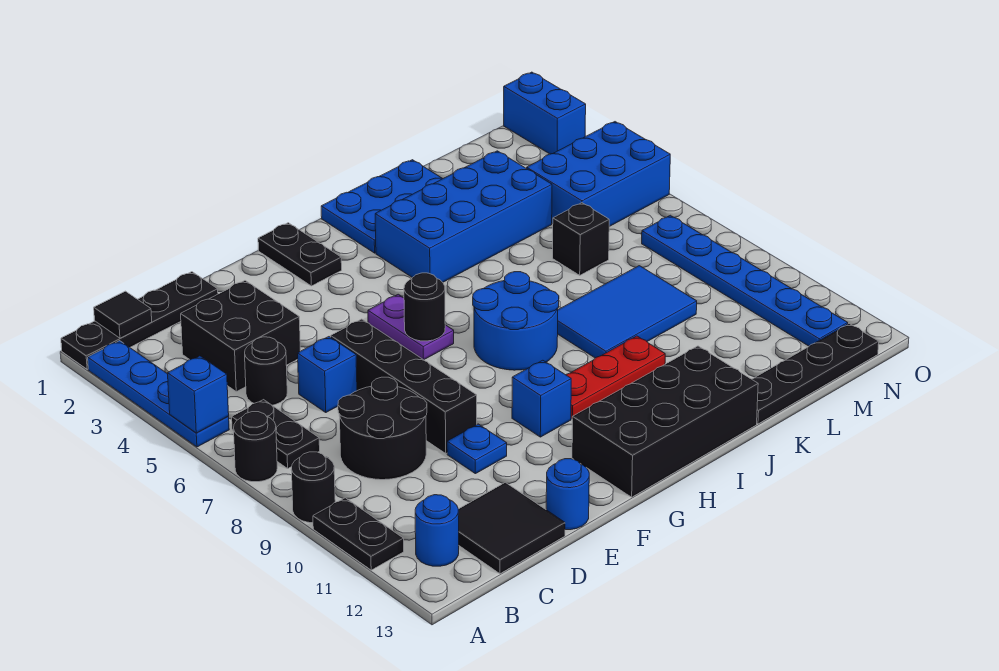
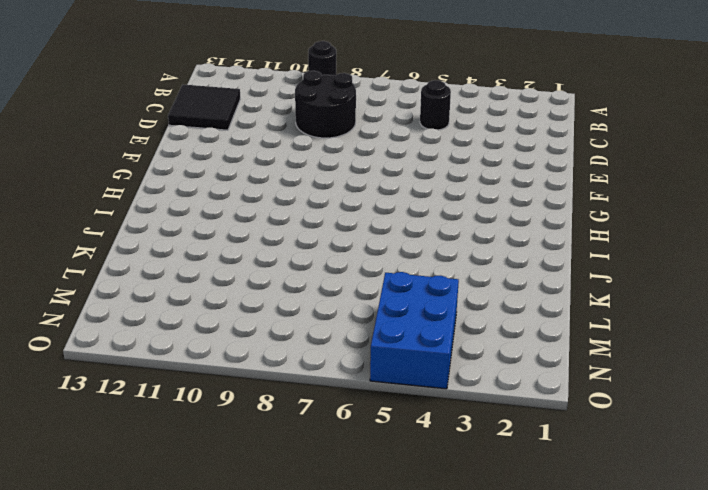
none -> black plate A1:D1 level 1
none -> blue plate A2:A5 level 1
none -> black round brick A7 level 1
none -> black plate A10:A11 level 1

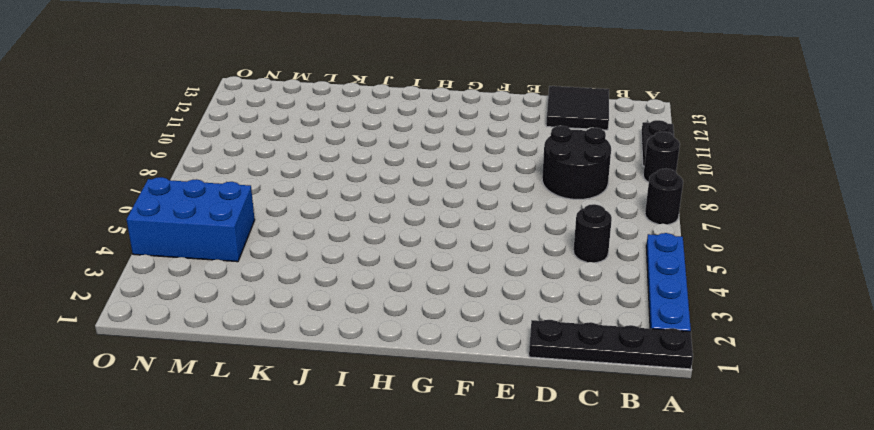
none -> black plate B6:B7 level 1
none -> blue round brick B12 level 1
none -> black brick C3:D4 level 1
none -> blue brick D6 level 1

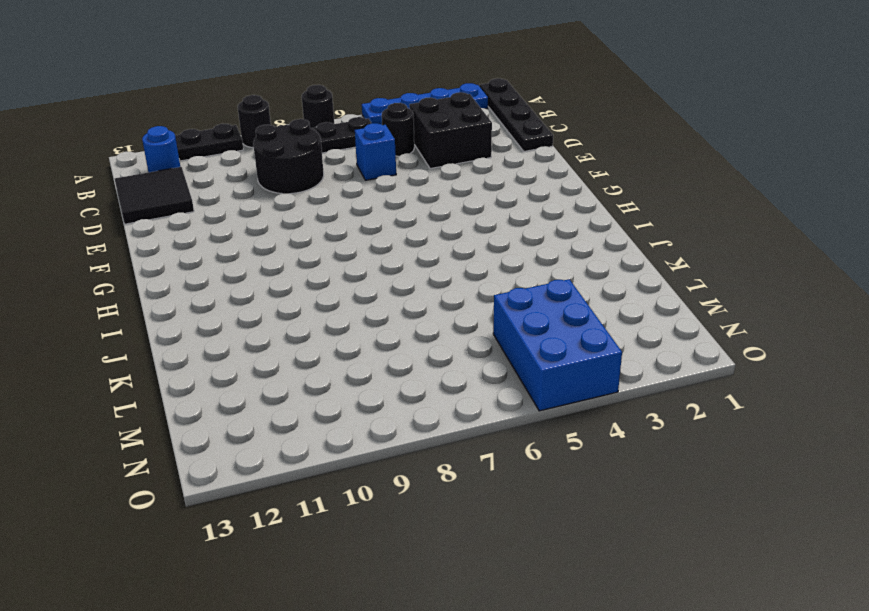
none -> black brick E6:E9 level 1
none -> blue plate E10 level 1
none -> blue round brick E13 level 1
none -> black plate G1:G2 level 1

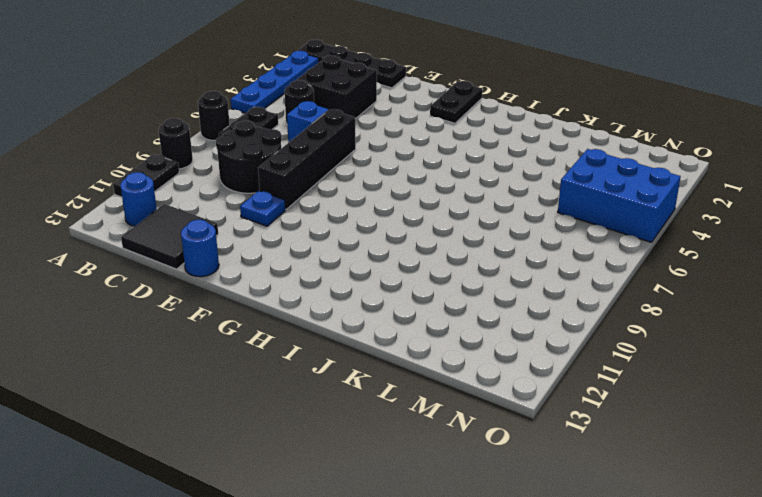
none -> purple plate G5:G6 level 1
none -> blue brick G10 level 1
none -> black brick G12:J13 level 1
none -> blue round brick H7:I8 level 1

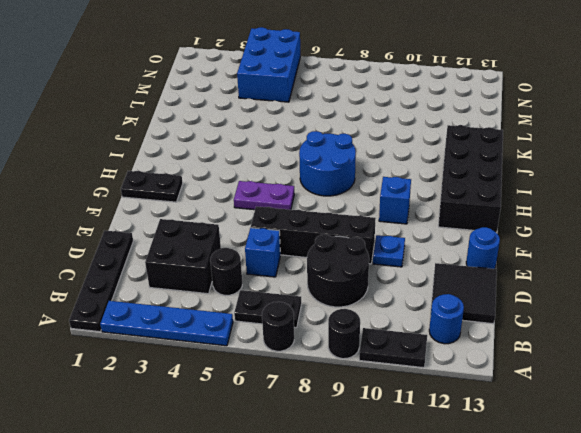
none -> red plate H10:J10 level 1
none -> blue plate I1:K2 level 1
none -> blue brick I3:L4 level 1
none -> blue tile J8:L9 level 1

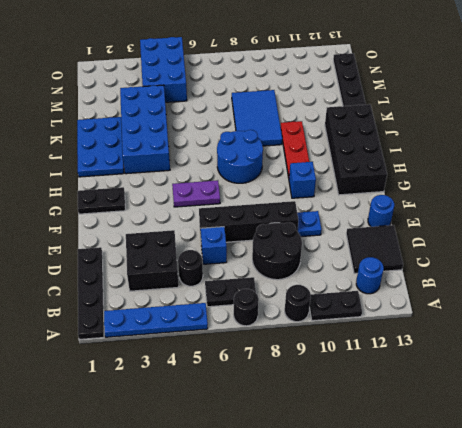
none -> black brick L6 level 1
none -> blue plate N7:N12 level 1
none -> blue brick O1:O2 level 1
none -> blue brick A5 level 2

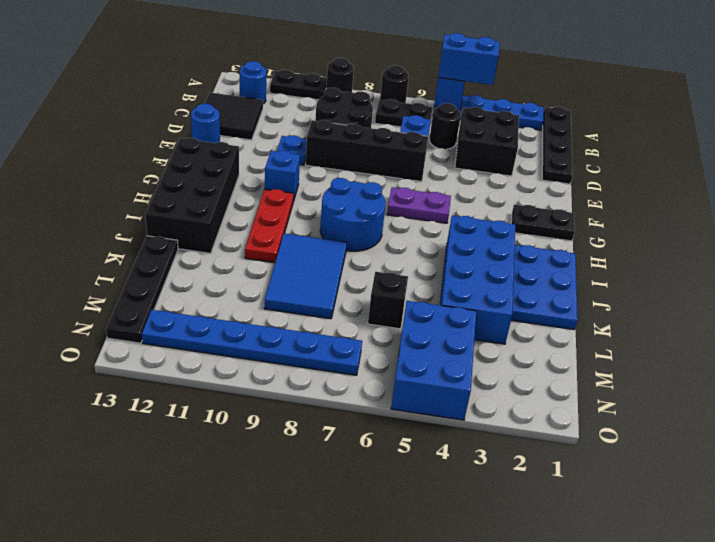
blue brick A4:A5 level 3 -> blue brick O1:O2 level 1
none -> black tile B1 level 2
none -> black round brick G6 level 2

